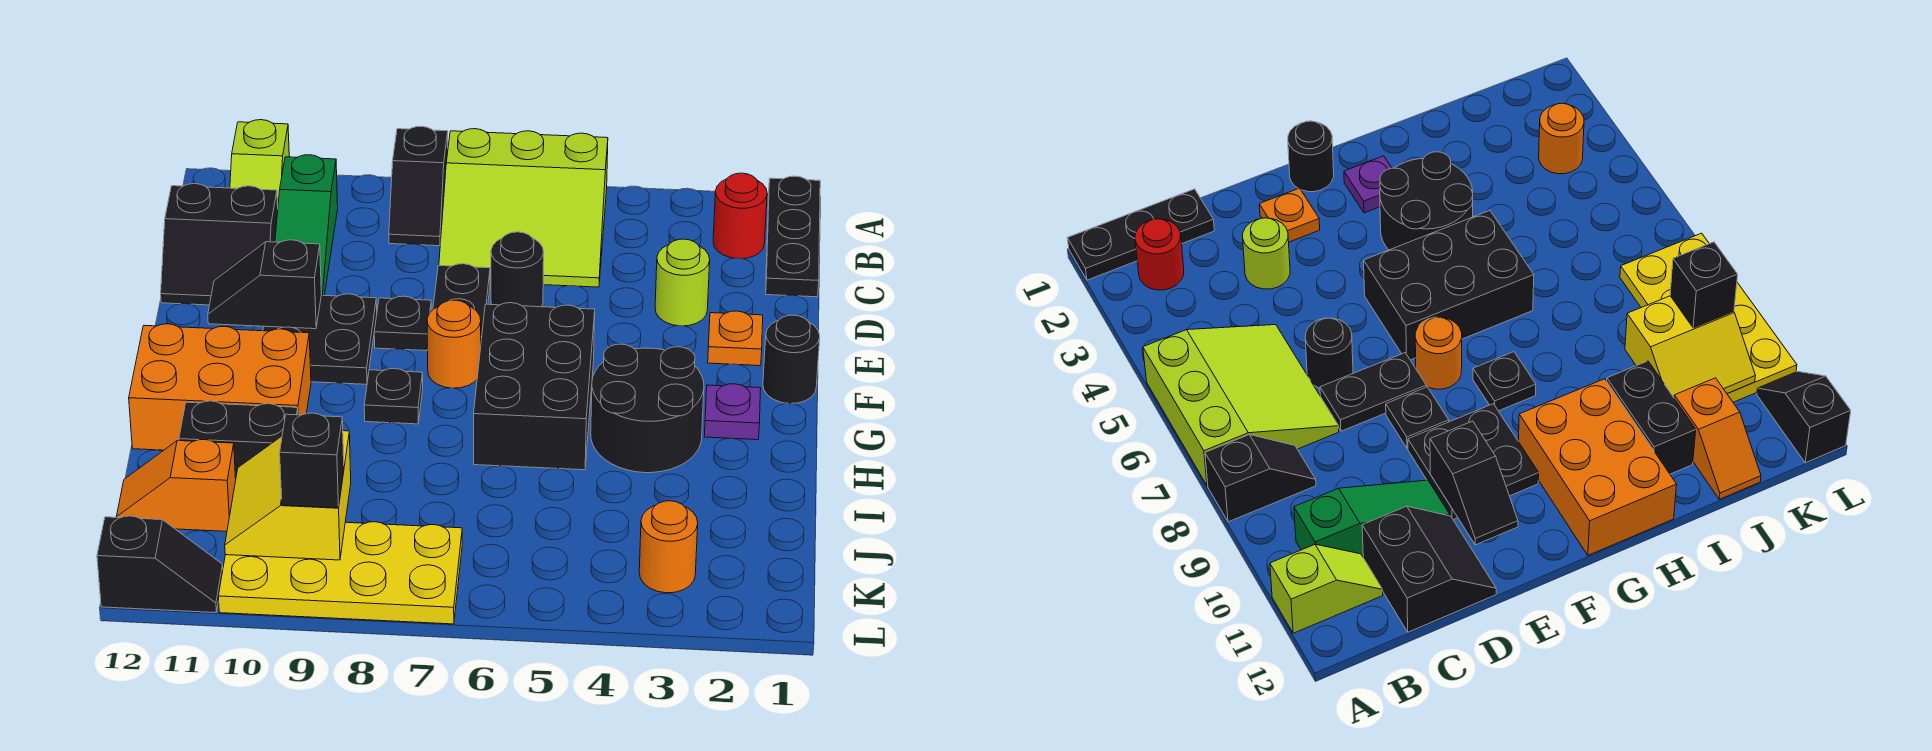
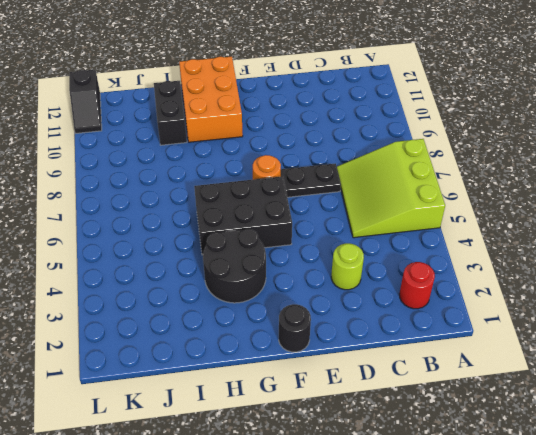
none -> black plate A1:C1 level 1
none -> black slope A8:B8 level 1 top A
none -> lime slope A11:B11 level 1 top A

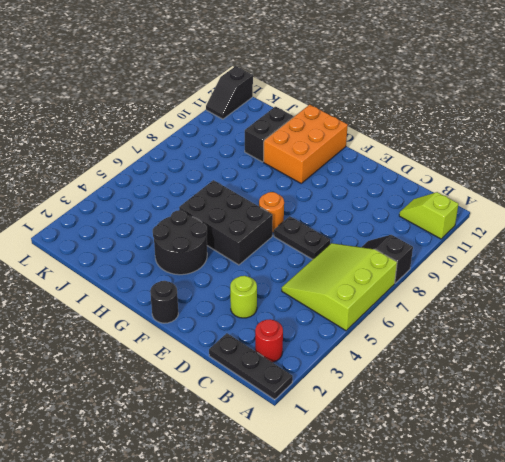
none -> green slope B10:D10 level 1 top B
none -> black slope C11:D12 level 1 top C
none -> black round brick D6 level 1

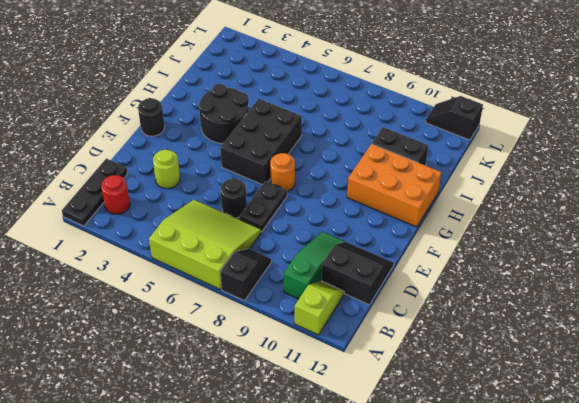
none -> orange plate E2 level 1
none -> black plate E8 level 1
none -> black plate E9:F10 level 1

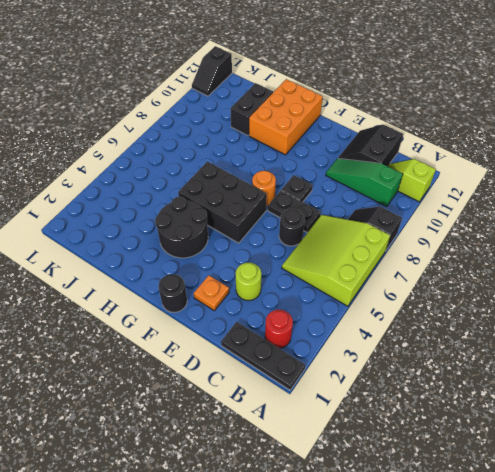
none -> black plate E9:F10 level 1
none -> purple plate G2 level 1
none -> black plate G8 level 1

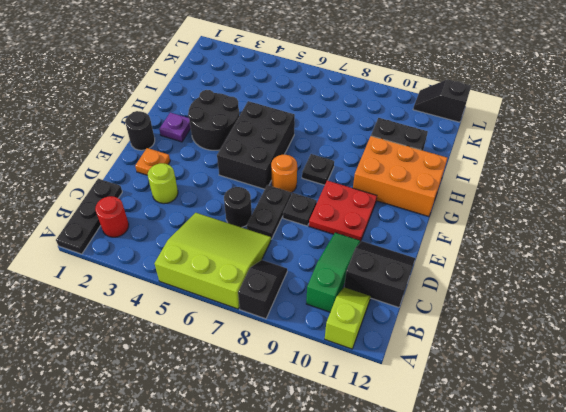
red plate E9:F10 level 1 -> black plate E9:F10 level 1
none -> orange slope J11:J12 level 1 top 11
none -> orange round brick K3 level 1
none -> yellow plate K7:L10 level 1

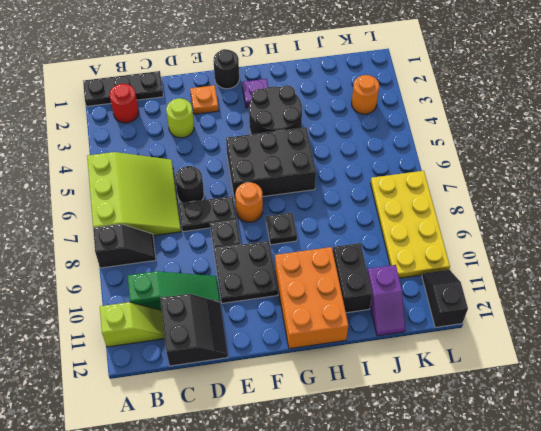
purple slope J11:J12 level 1 top 11 -> orange slope J11:J12 level 1 top 11
none -> black slope E10:E11 level 2 top 10
none -> yellow slope J9:K10 level 2 top 9
none -> black brick K9 level 3

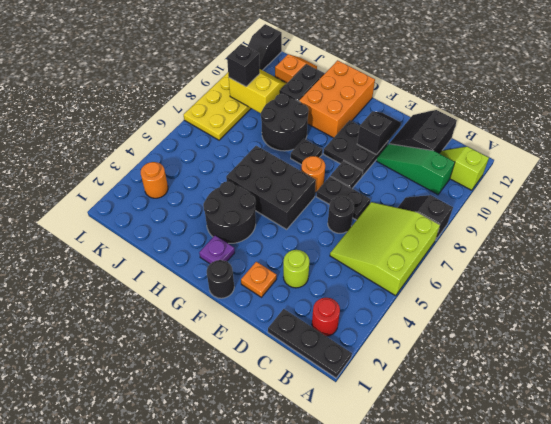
black round brick H8:I9 level 1 -> none

